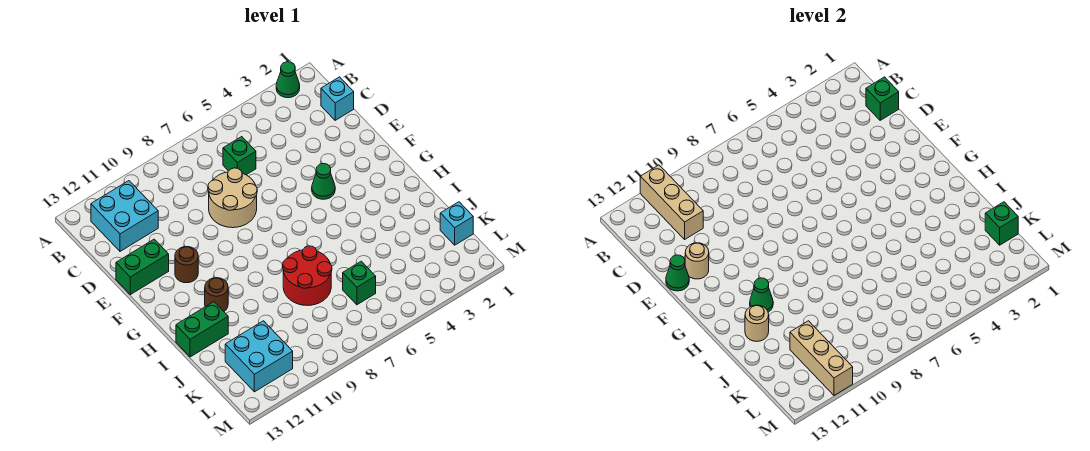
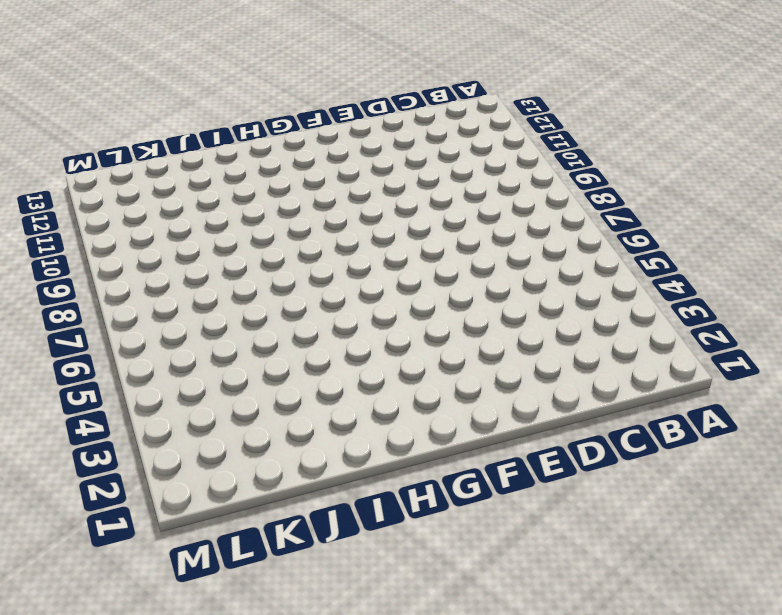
none -> green cone A2 level 1
none -> cyan brick B11:C12 level 1
none -> cyan brick C1 level 1

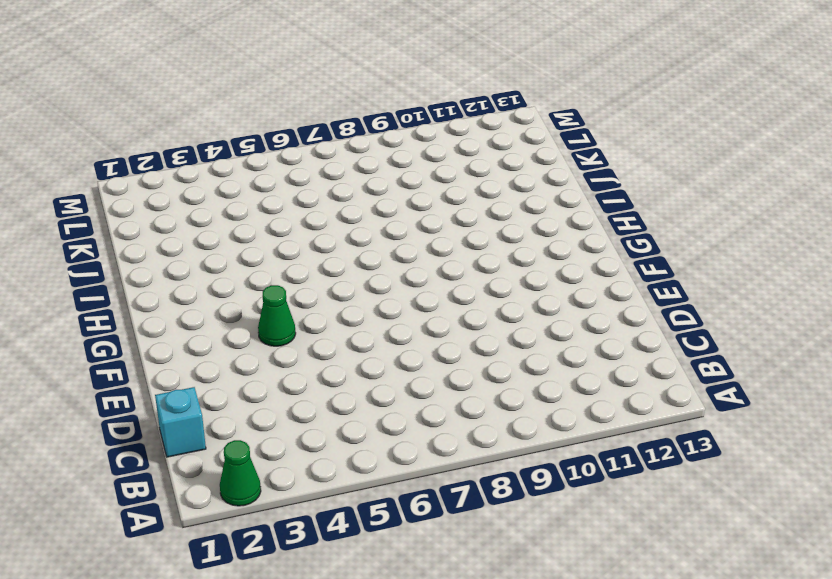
none -> cyan brick B11:C12 level 1
none -> green brick C6 level 1
none -> tan round brick D7:E8 level 1

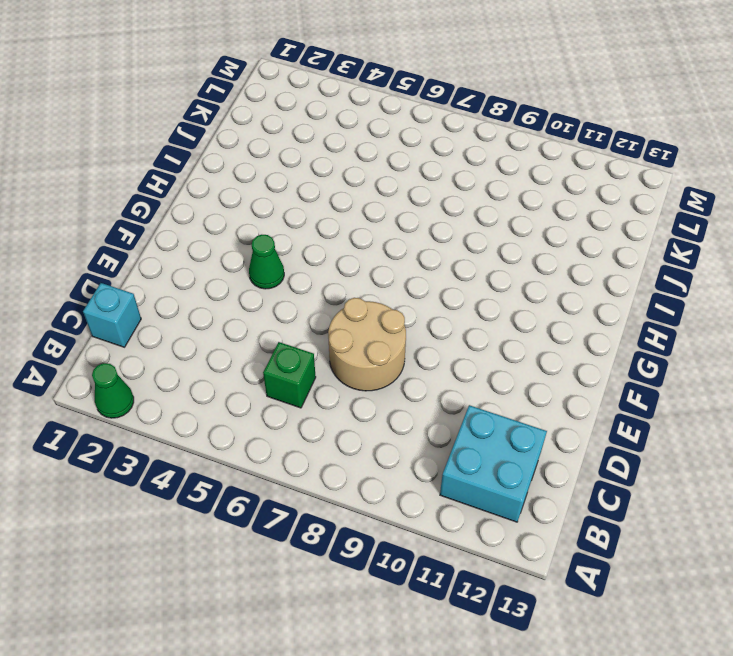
none -> green brick E12:E13 level 1
none -> brown round brick F11 level 1
none -> brown round brick H11 level 1

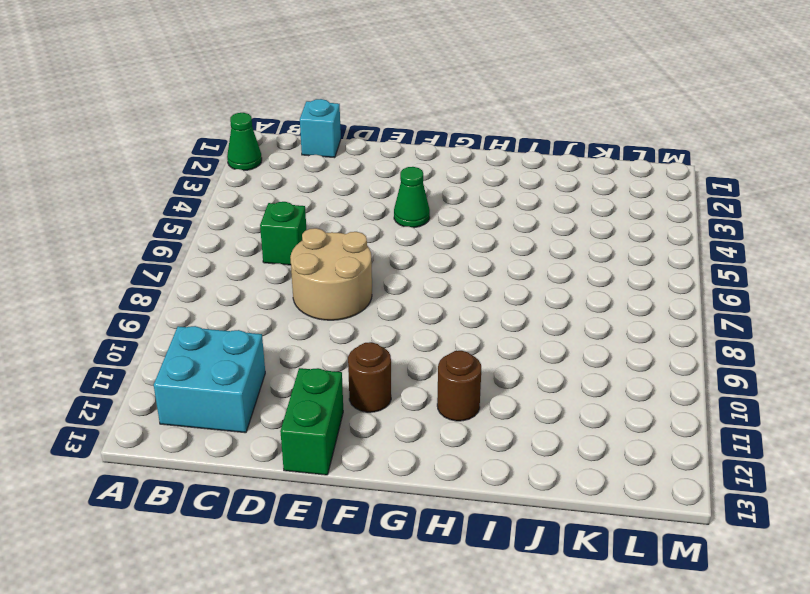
none -> red round brick I7:J8 level 1
none -> green brick I12:I13 level 1
none -> cyan brick K1 level 1

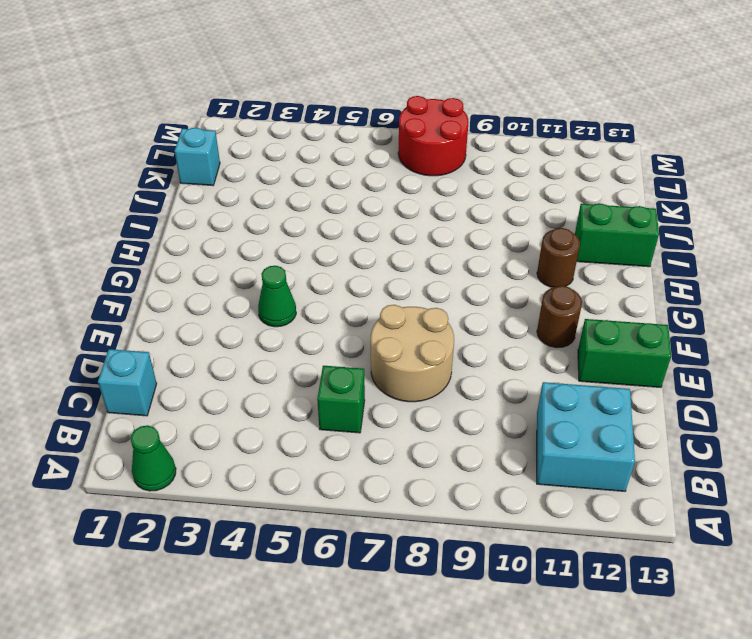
red round brick L7:M8 level 1 -> red round brick I7:J8 level 1
none -> green brick K6 level 1
none -> cyan brick K11:L12 level 1
none -> tan brick A11:C11 level 2

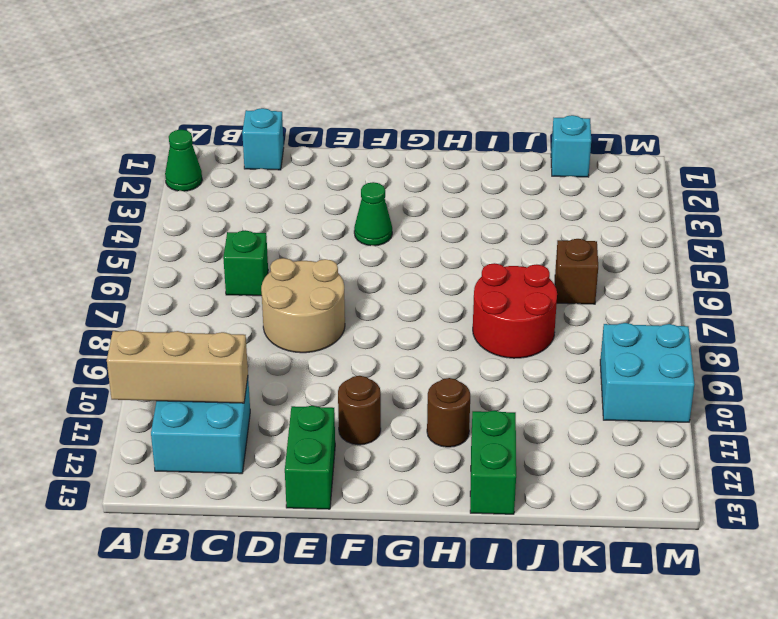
brown brick K6 level 1 -> green brick K6 level 1
cyan brick L9:M10 level 1 -> cyan brick K11:L12 level 1
none -> green brick C1 level 2
none -> tan round brick E12 level 2
none -> green cone E13 level 2

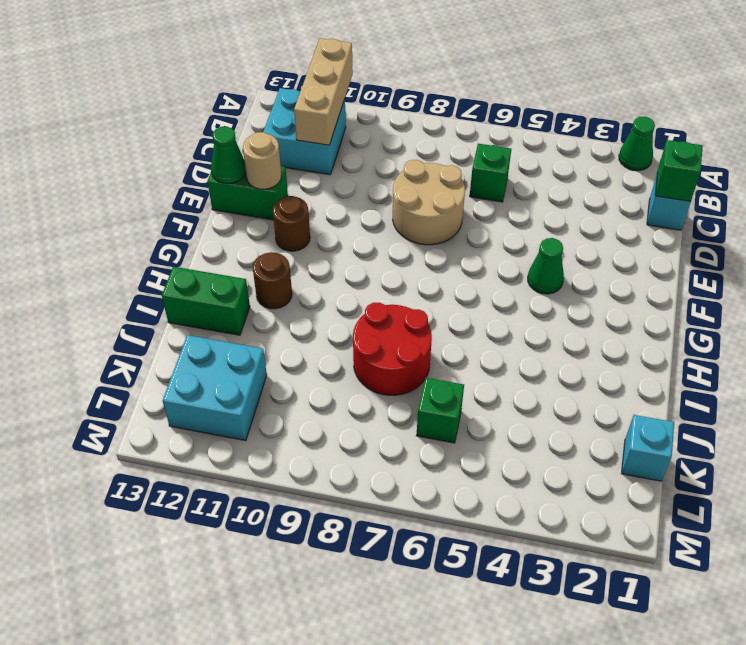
none -> green cone H11 level 2
none -> tan round brick I12 level 2
none -> green brick K1 level 2

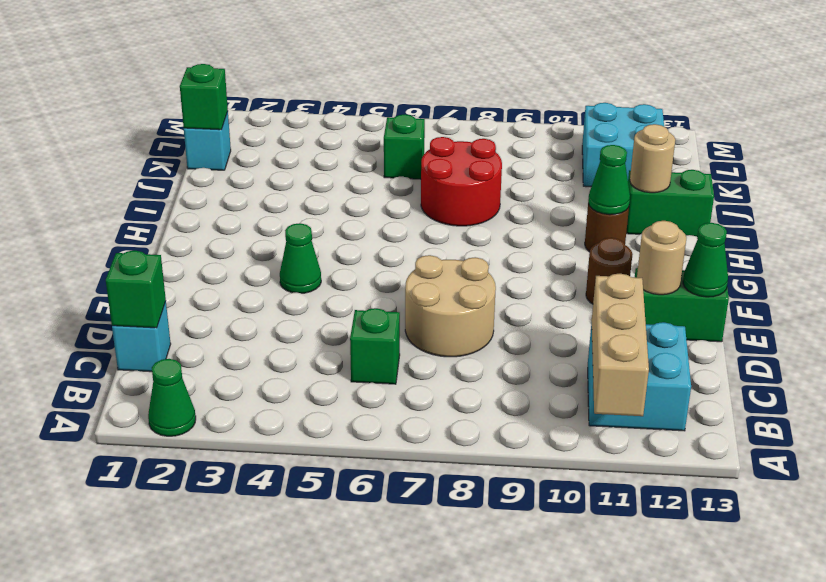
none -> tan brick K11:M11 level 2

